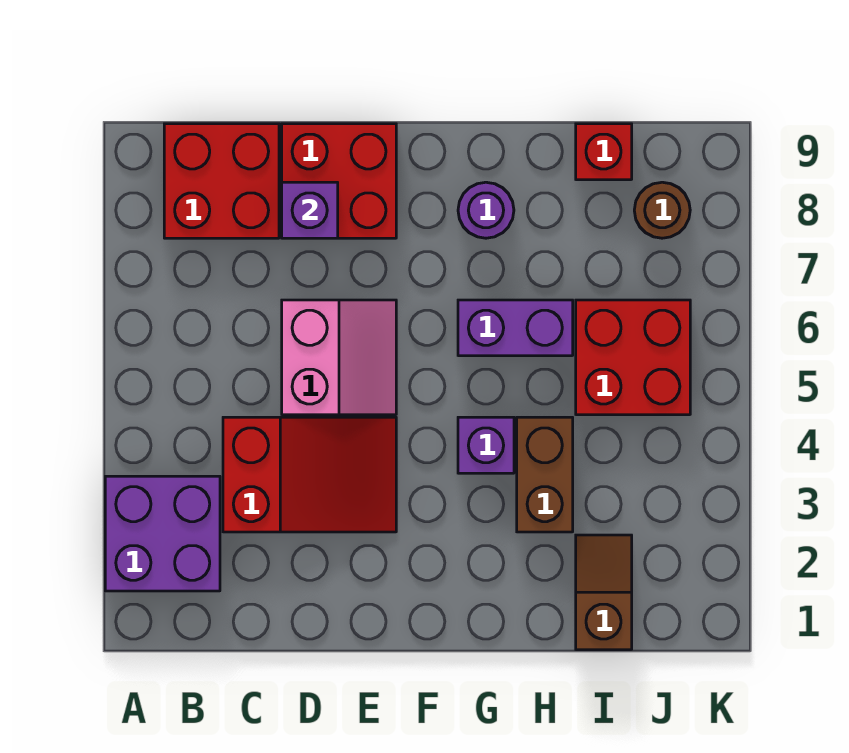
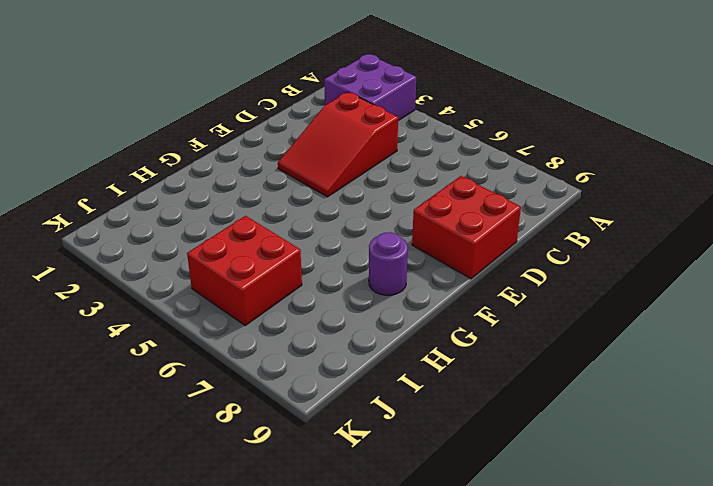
none -> red brick B8:C9 level 1
none -> pink slope D5:E6 level 1 top D
none -> purple brick G4 level 1

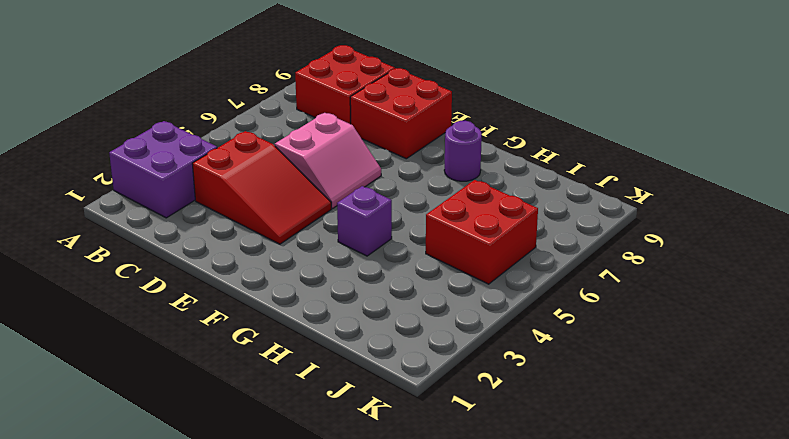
none -> purple brick G6:H6 level 1
none -> brown brick H3:H4 level 1
none -> brown slope I1:I2 level 1 top 1

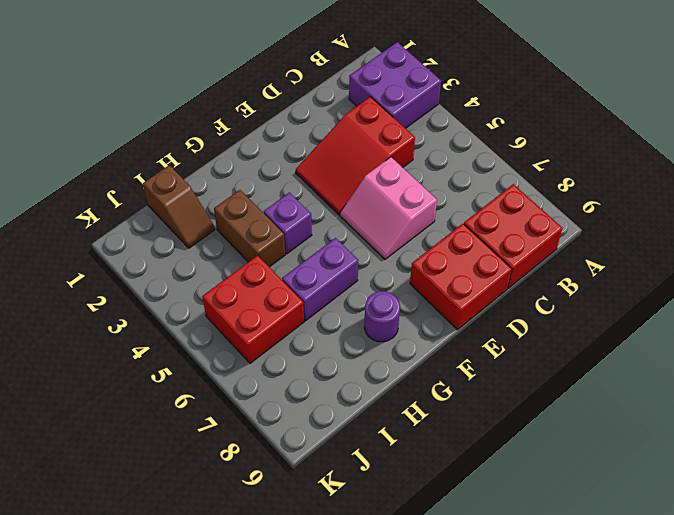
none -> red brick I9 level 1
none -> brown round brick J8 level 1
none -> purple brick D8 level 2

